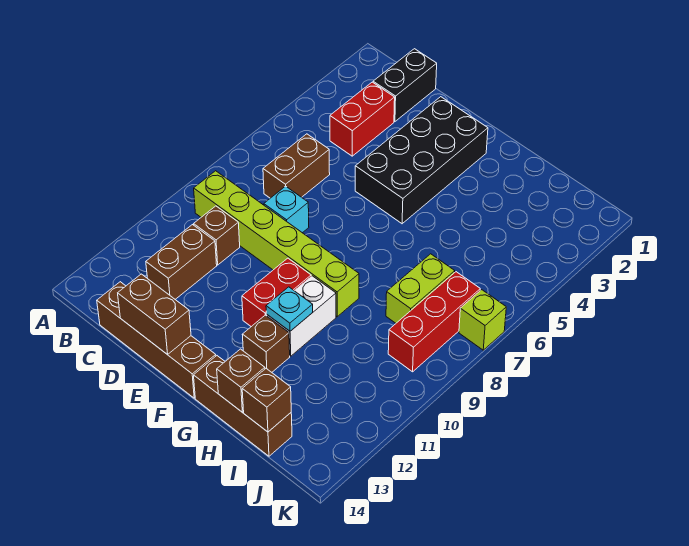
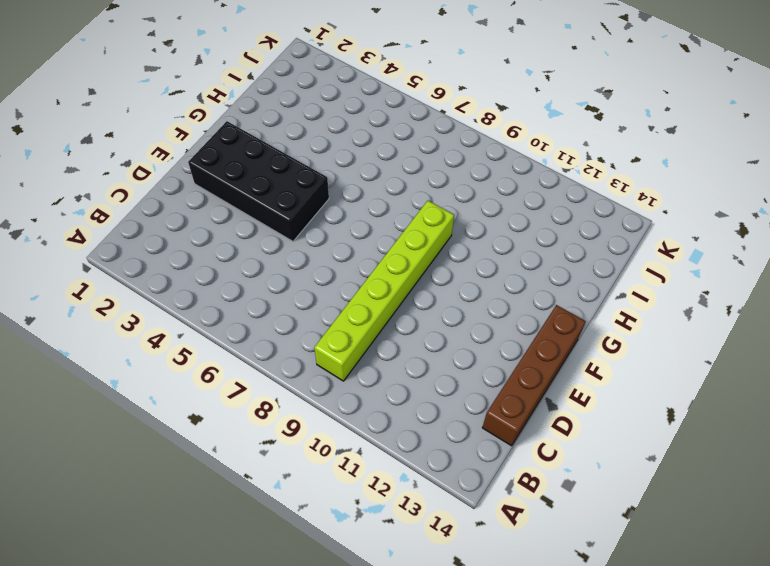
none -> black brick C1:C2 level 1
none -> red brick C3:C4 level 1
none -> brown brick C6:C7 level 1

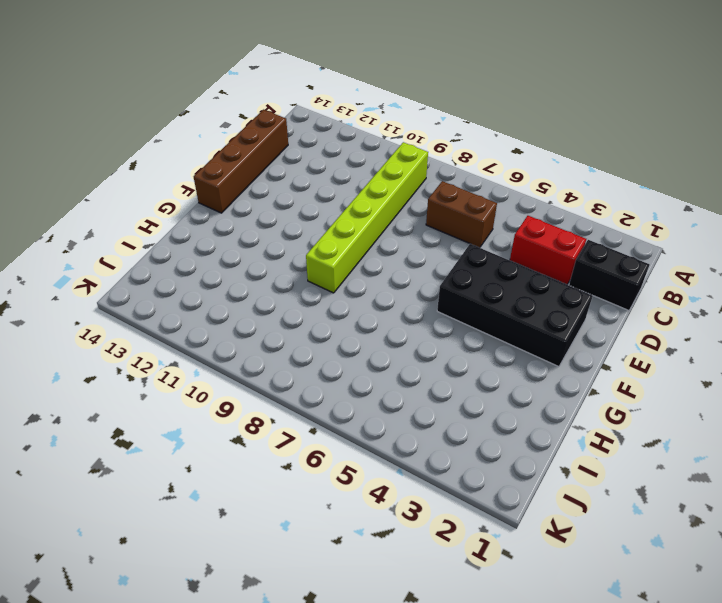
none -> brown brick C10 level 1
none -> brown brick C11:C12 level 1
none -> cyan brick D8 level 1

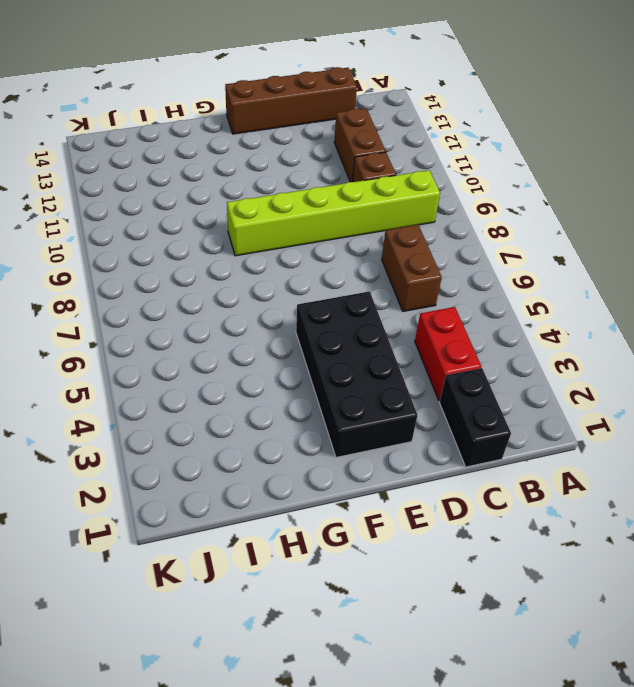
none -> cyan brick D8 level 1
none -> red brick F10:F11 level 1
none -> white brick G10:G11 level 1

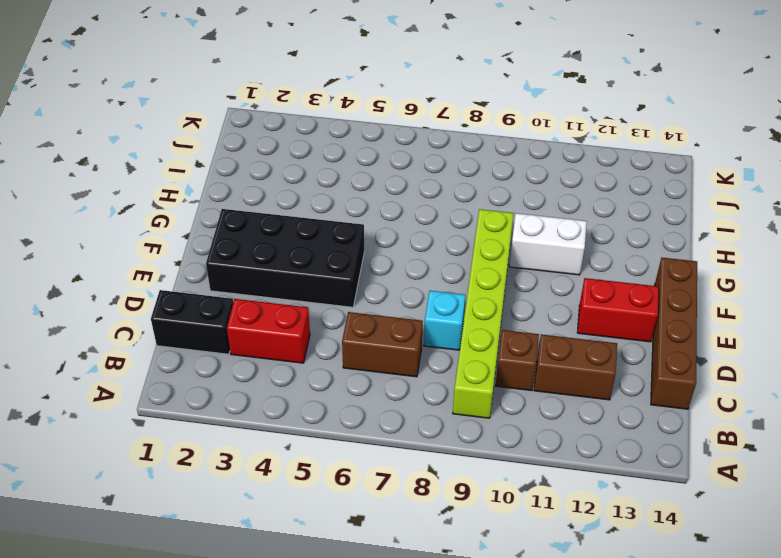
red brick E12:E13 level 1 -> red brick F10:F11 level 1
none -> brown brick G12 level 1
none -> brown brick G14:I14 level 1
none -> lime brick I7:I8 level 1

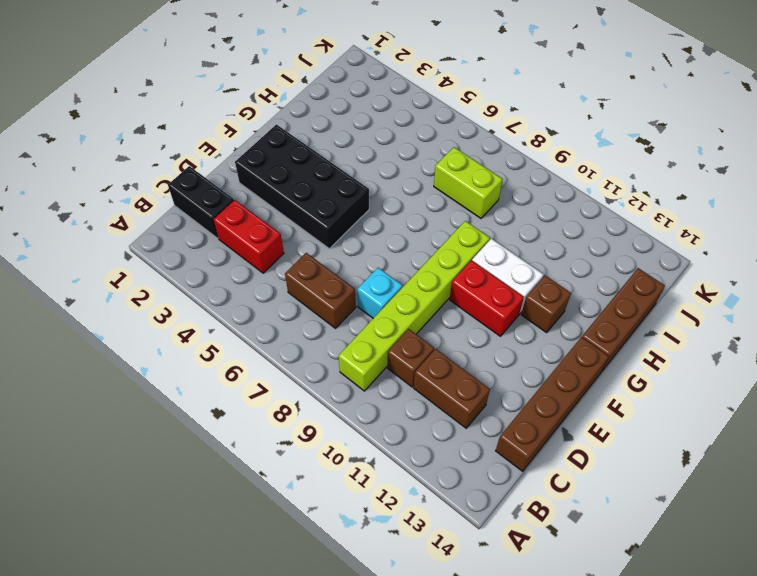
none -> red brick J7:J9 level 1
none -> lime brick K7 level 1
none -> brown brick D14:E14 level 2

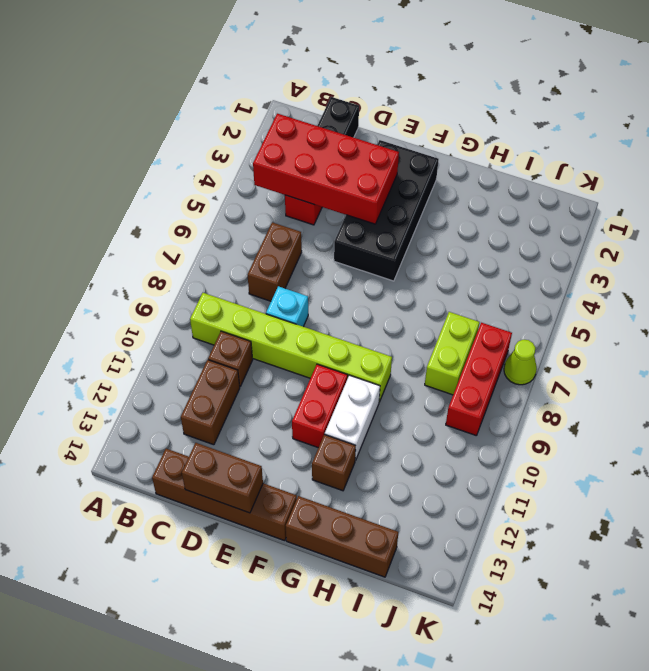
red brick B3:E4 level 2 -> none
lime cone K7 level 1 -> lime brick K7 level 1
none -> cyan plate G11 level 2
none -> brown brick H14 level 2
none -> brown brick I14 level 2

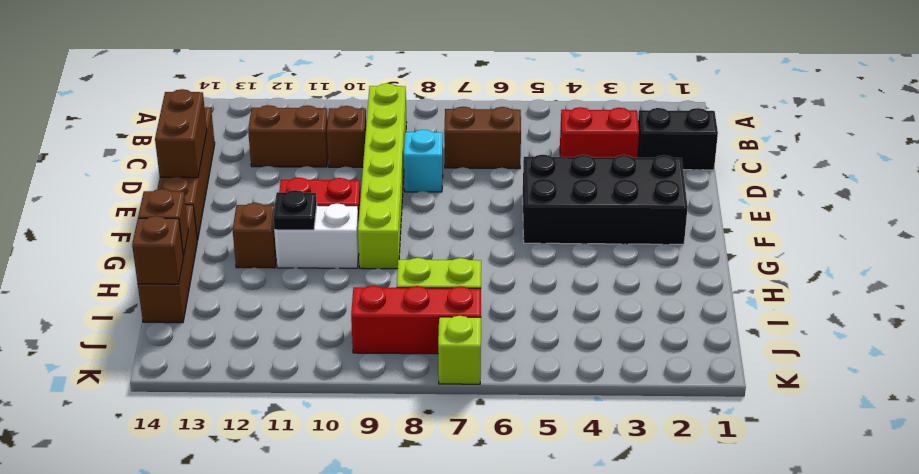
black plate G11 level 2 -> cyan plate G11 level 2

